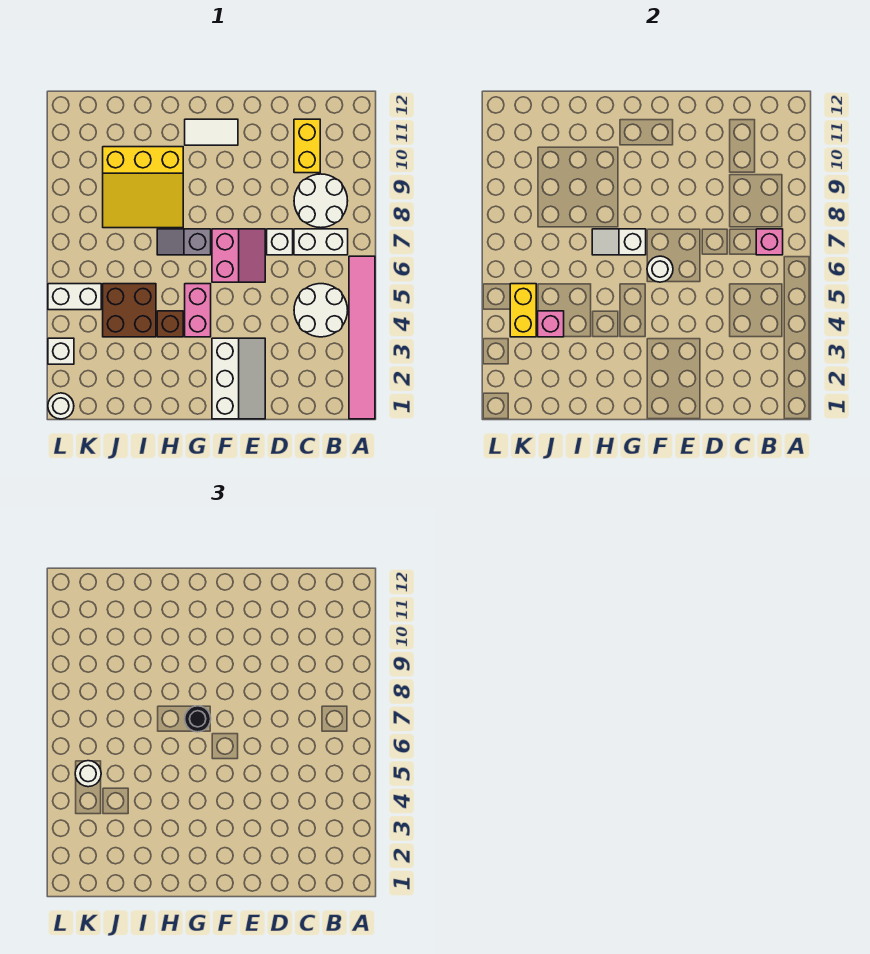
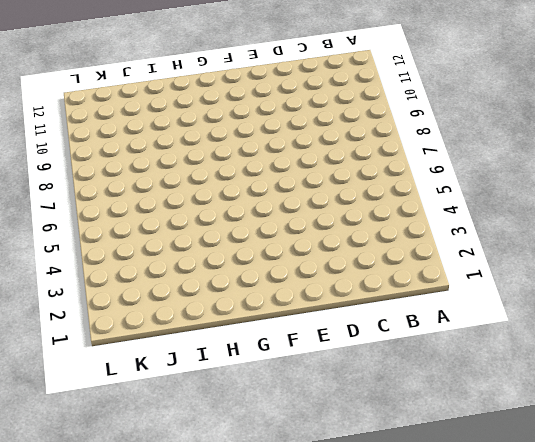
none -> pink tile A1:A6 level 1
none -> white round brick B4:C5 level 1
none -> white brick B7:C7 level 1

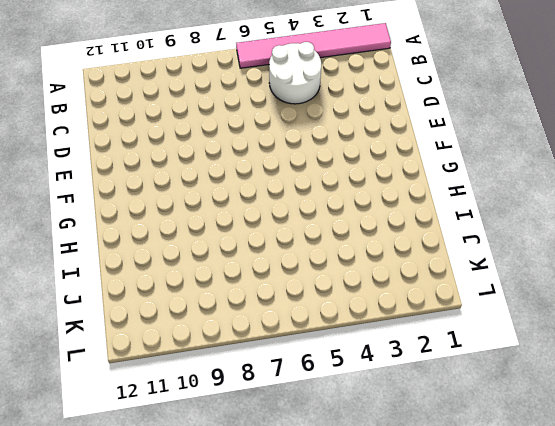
none -> white brick B7:C7 level 1
none -> white round brick B8:C9 level 1
none -> yellow brick C10:C11 level 1

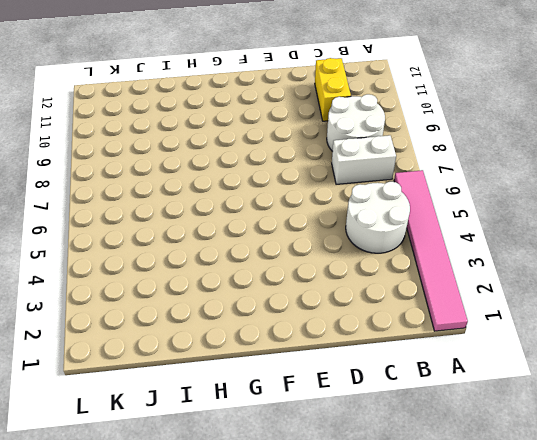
none -> white brick D7 level 1
none -> white slope E1:F3 level 1 top F
none -> pink slope E6:F7 level 1 top F

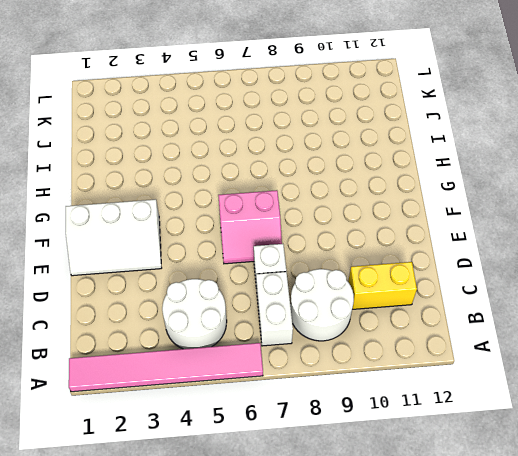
none -> white tile F11:G11 level 1
none -> pink brick G4:G5 level 1
none -> grey slope G7:H7 level 1 top G

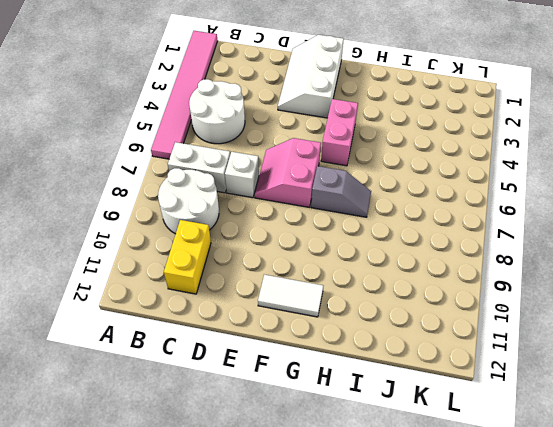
none -> brown brick H4 level 1
none -> yellow slope H8:J10 level 1 top 10
none -> brown brick I4:J5 level 1

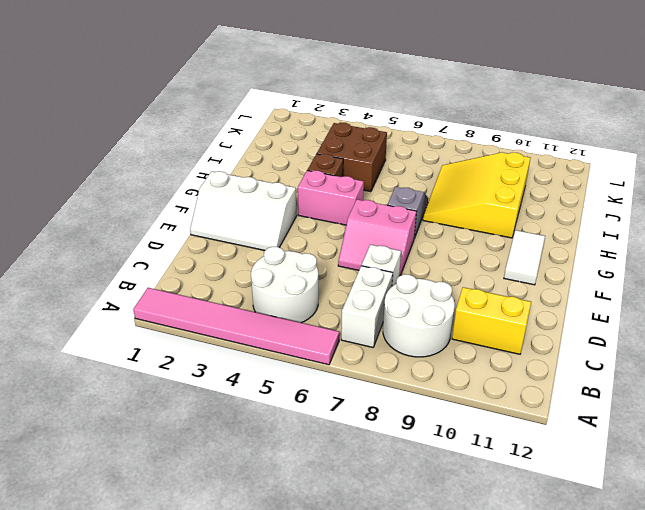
none -> white brick K5:L5 level 1
none -> white round brick L1 level 1
none -> white brick L3 level 1

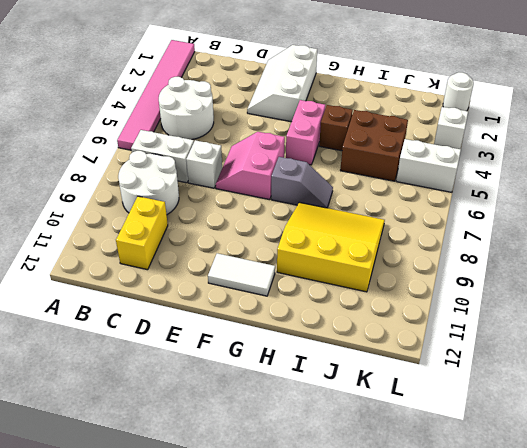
none -> pink brick B7 level 2
none -> white round brick F6 level 2
none -> white slope G7:H7 level 2 top G

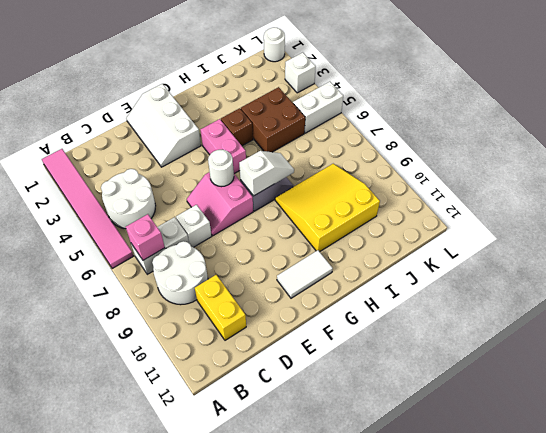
none -> pink brick J4 level 2
none -> yellow brick K4:K5 level 2
none -> black round brick G7 level 3

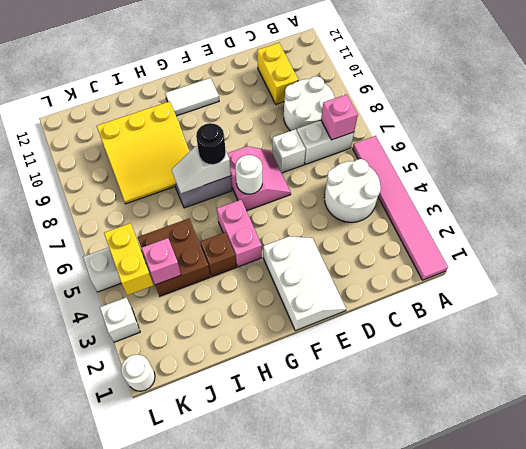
none -> white round brick K5 level 3

